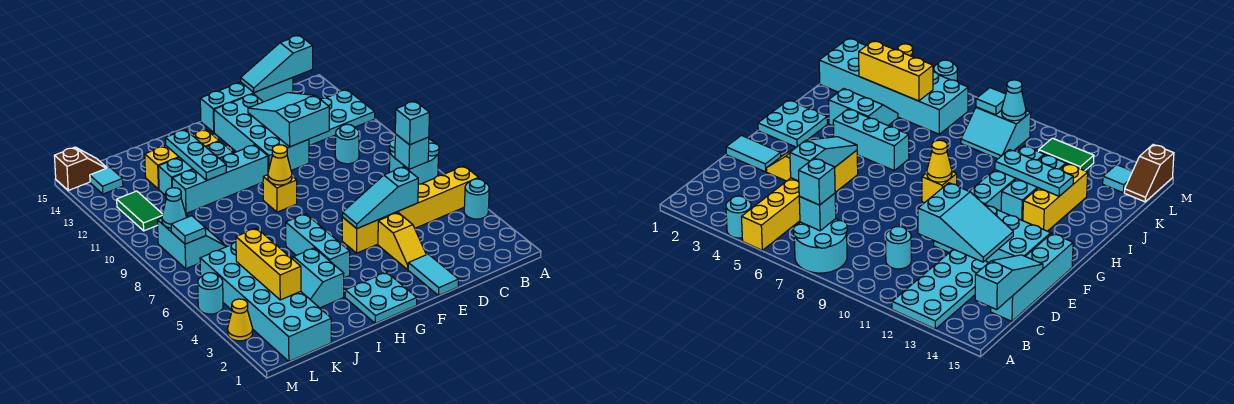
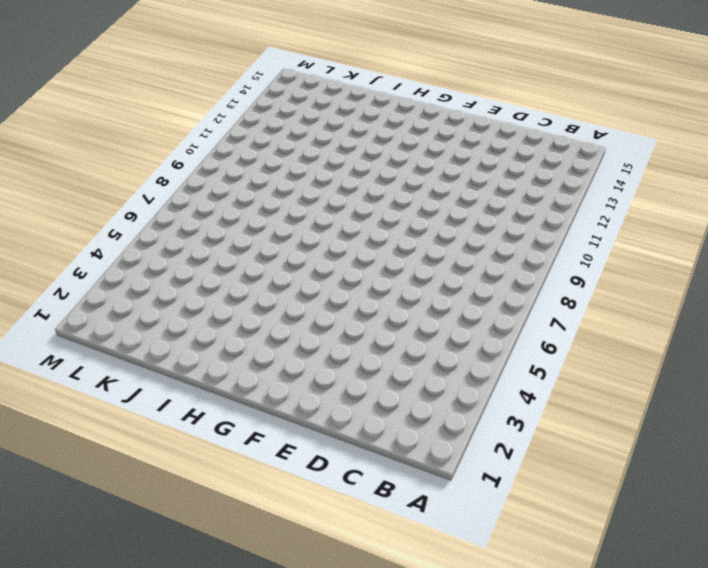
none -> cyan round brick A4 level 1
none -> yellow brick A5:F5 level 1
none -> cyan round brick A7:B8 level 1
none -> cyan plate A12:D13 level 1

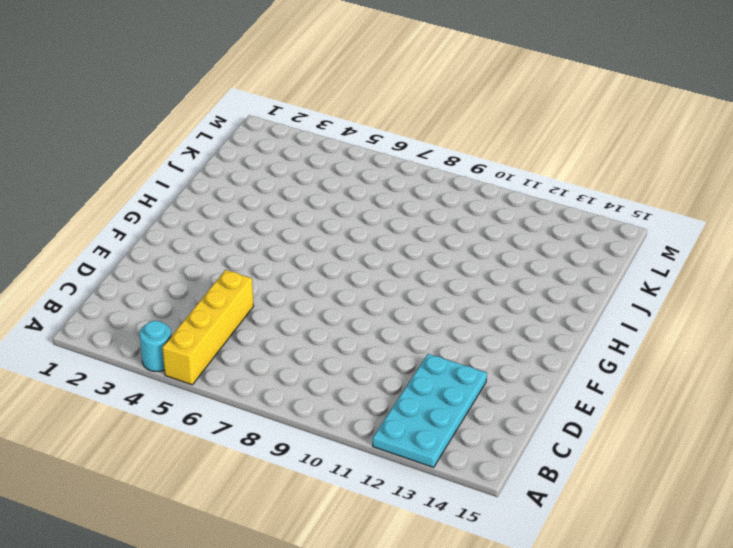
yellow brick A5:D5 level 1 -> yellow brick A5:F5 level 1
none -> cyan round brick A7:B8 level 1
none -> cyan round brick C10 level 1
none -> cyan brick C15:F15 level 1
none -> cyan tile E1:E2 level 1

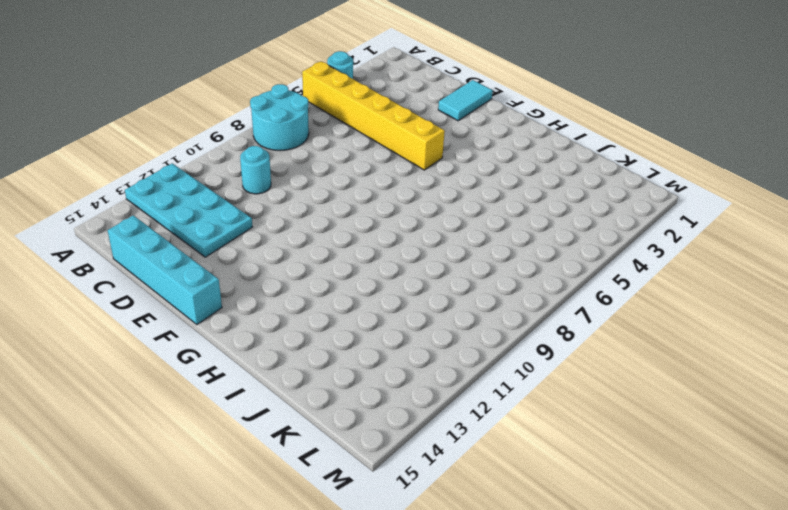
none -> yellow slope E3:E4 level 1 top 4
none -> cyan brick E11:F14 level 1
none -> cyan plate G1:H2 level 1
none -> yellow brick G9 level 1

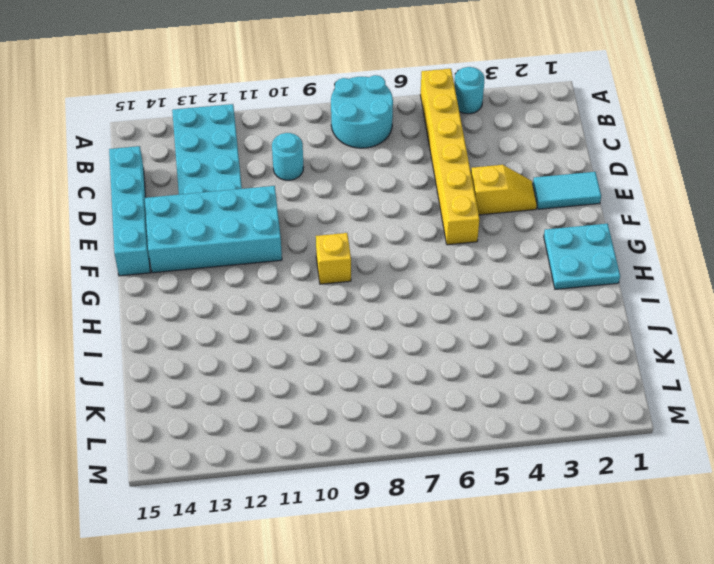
none -> cyan brick G11:J11 level 1
none -> cyan brick H4:H6 level 1
none -> cyan brick H12:J12 level 1
none -> yellow brick H13:J13 level 1

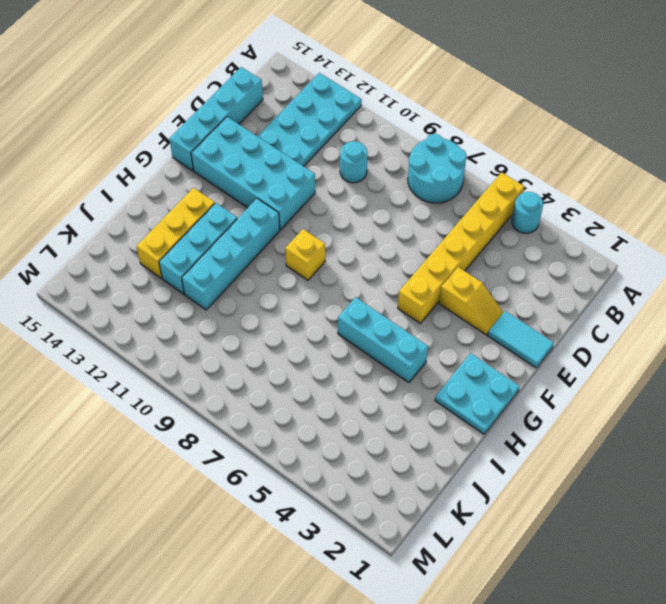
none -> cyan slope I3:J4 level 1 top I
none -> cyan brick K1:L6 level 1
none -> cyan slope K8:L9 level 1 top L
none -> green tile L11:L12 level 1

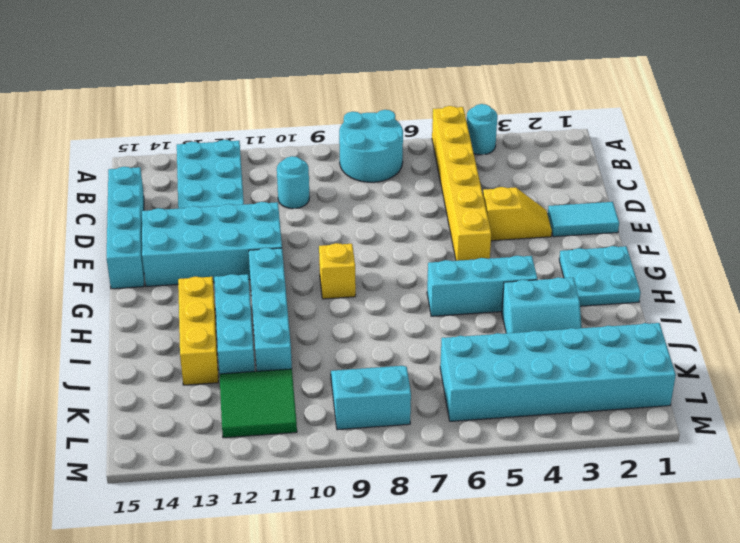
green tile K11:L12 level 1 -> green tile L11:L12 level 1
none -> cyan tile L14 level 1
none -> brown slope L15:M15 level 1 top M
none -> yellow cone M3 level 1
none -> cyan round brick M5 level 1

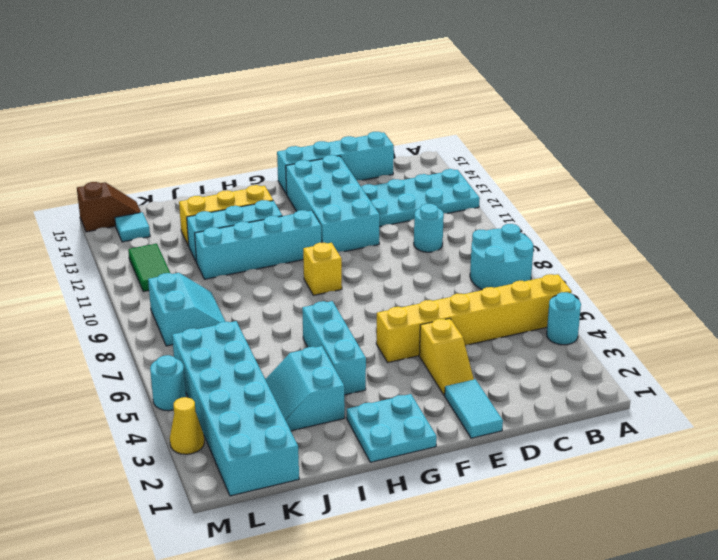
none -> cyan brick B7 level 2
none -> cyan slope B15:D15 level 2 top B
none -> cyan slope D5:F5 level 2 top D
none -> cyan slope D11:E13 level 2 top 11

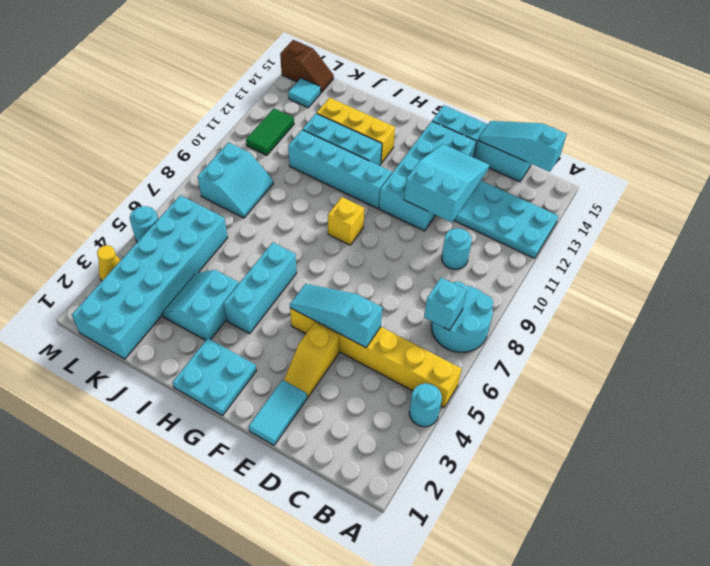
none -> yellow cone G9 level 2
none -> cyan plate I11:I13 level 2
none -> yellow brick K3:K5 level 2
none -> cyan tile L8 level 2

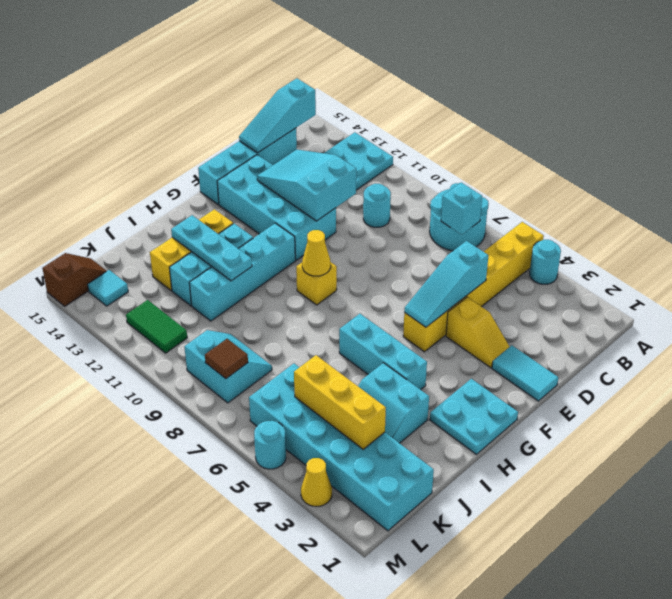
brown tile L8 level 2 -> cyan tile L8 level 2
none -> cyan cone L9 level 2
none -> cyan brick B7 level 3

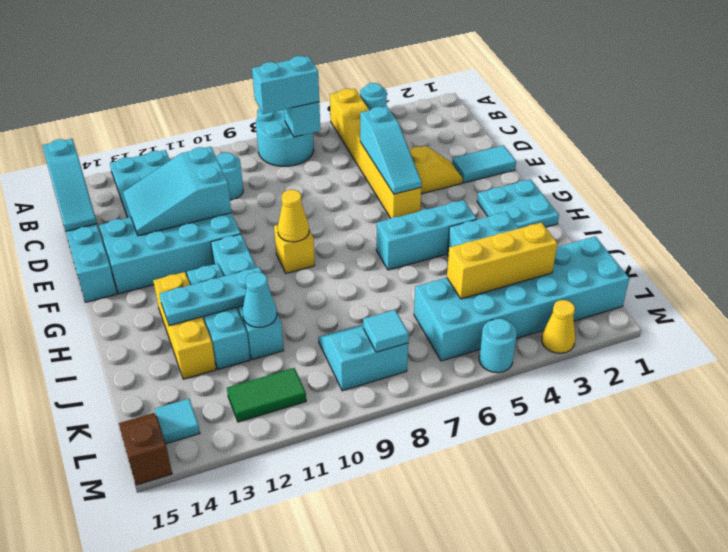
cyan brick B7:B8 level 3 -> cyan brick B7 level 3
cyan cone J11 level 2 -> cyan cone L9 level 2

